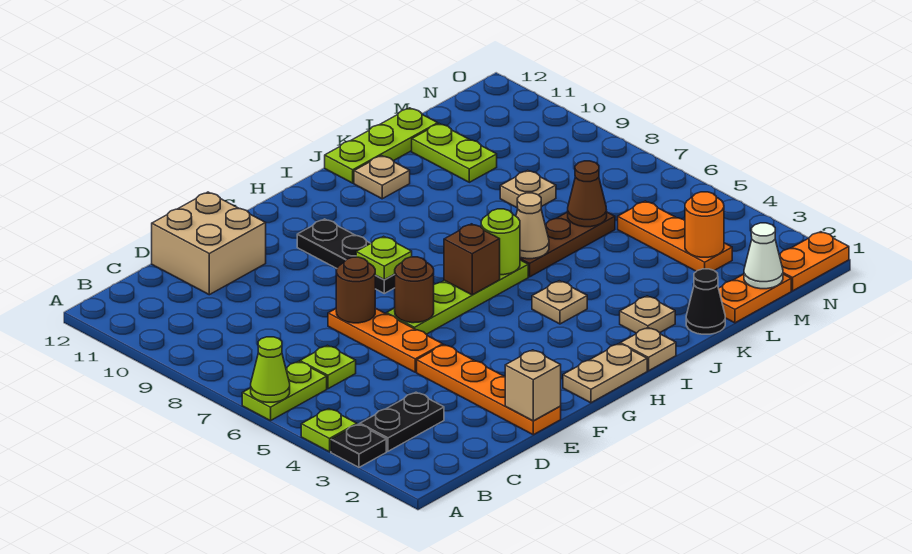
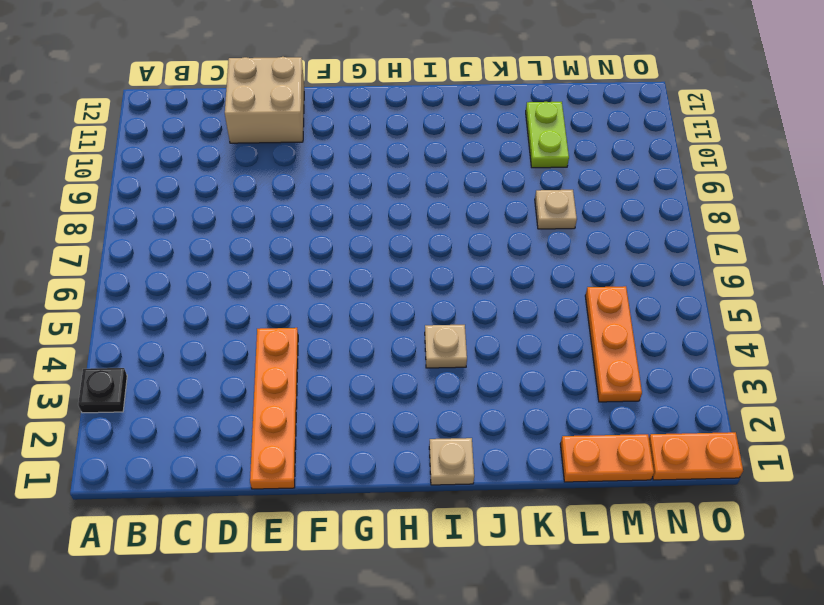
none -> lime plate A4 level 1
none -> lime plate A6:B6 level 1
none -> black plate B3:C3 level 1
none -> lime plate C6 level 1

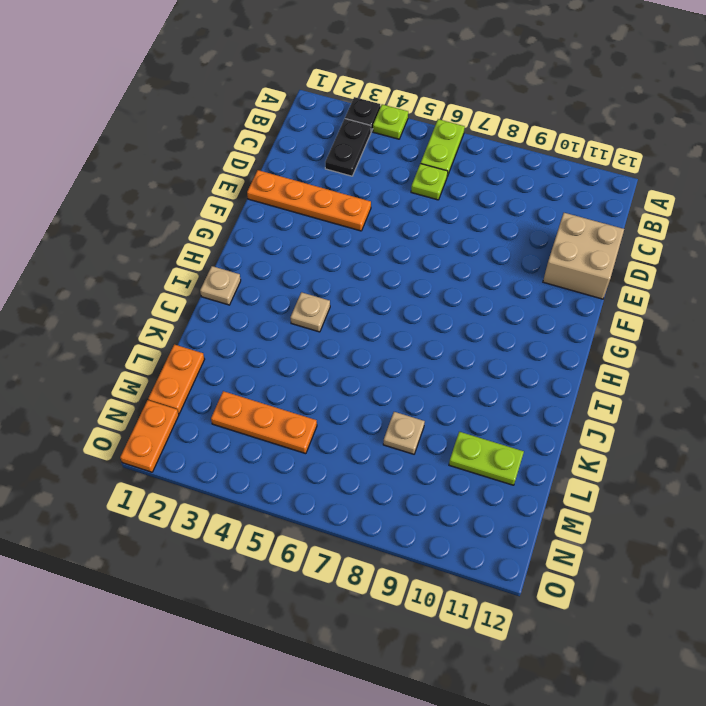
none -> orange plate E5:E7 level 1
none -> lime plate F6:I6 level 1
none -> tan plate G1:H1 level 1
none -> black plate G8:G10 level 1

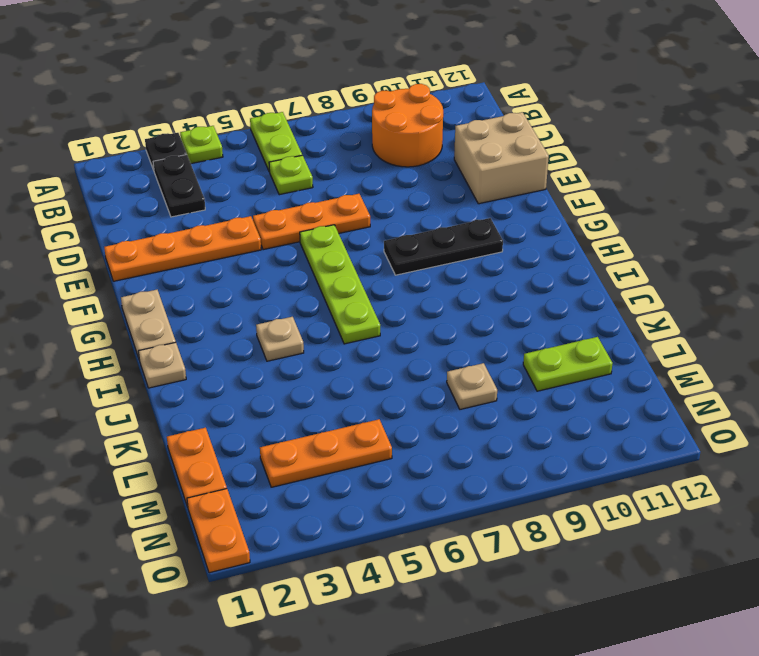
orange round brick B9:C10 level 1 -> none
none -> tan plate J2 level 1
none -> brown plate J6:L6 level 1
none -> tan plate J11 level 1
none -> lime plate J12:L12 level 1

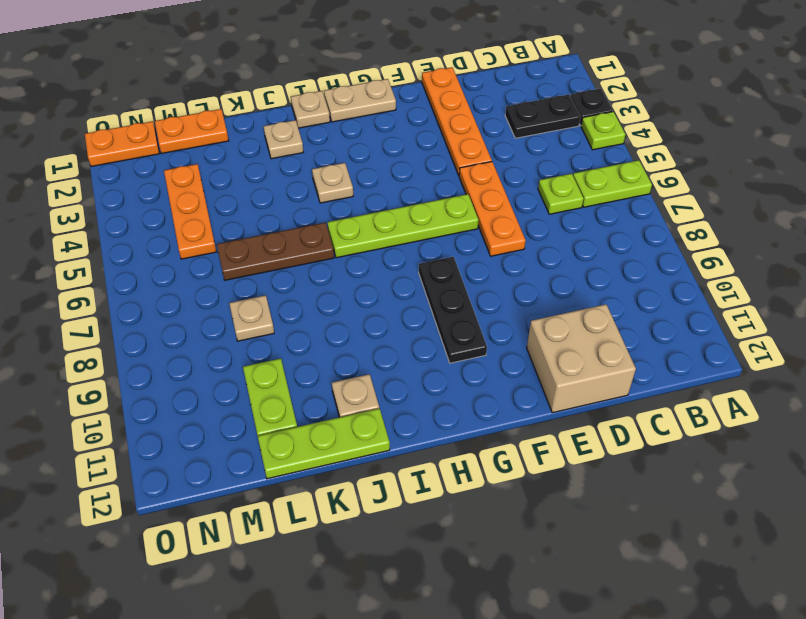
none -> black cone K1 level 1
none -> lime cone A6 level 2
none -> tan brick E1 level 2
none -> brown round brick E7 level 2

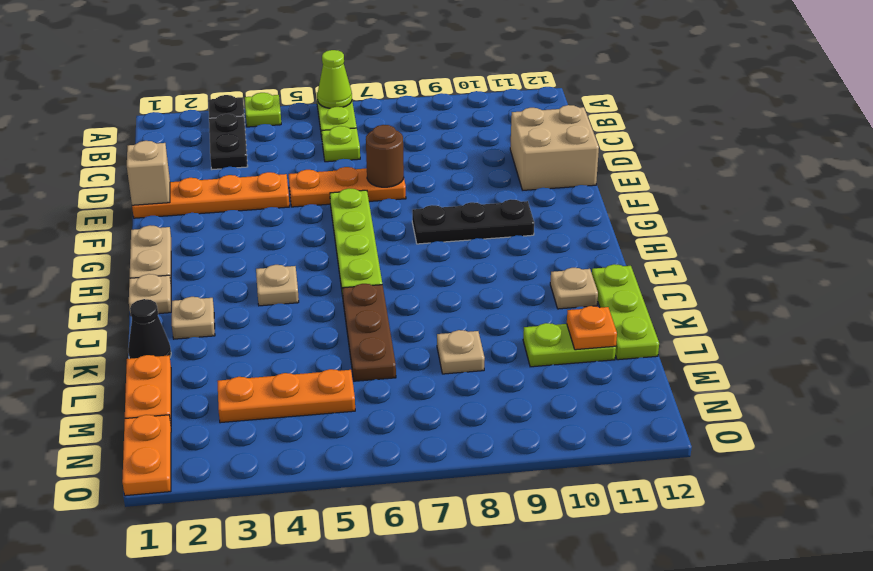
orange plate L11 level 2 -> none
none -> brown round brick F6 level 2
none -> lime plate G8 level 2
none -> brown brick H6 level 2
none -> lime round brick I6 level 2

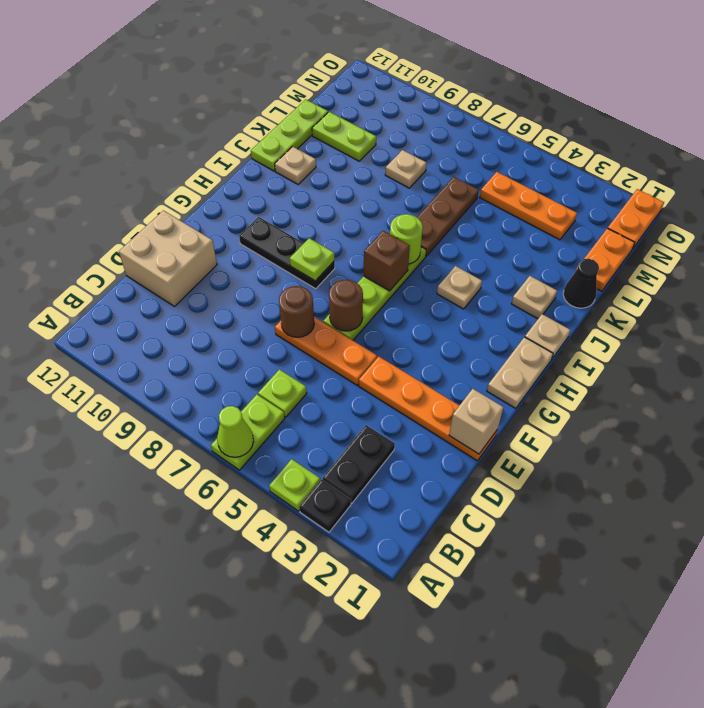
none -> tan cone J6 level 2
none -> brown cone L6 level 2
none -> white cone M1 level 2
none -> orange round brick M3 level 2

